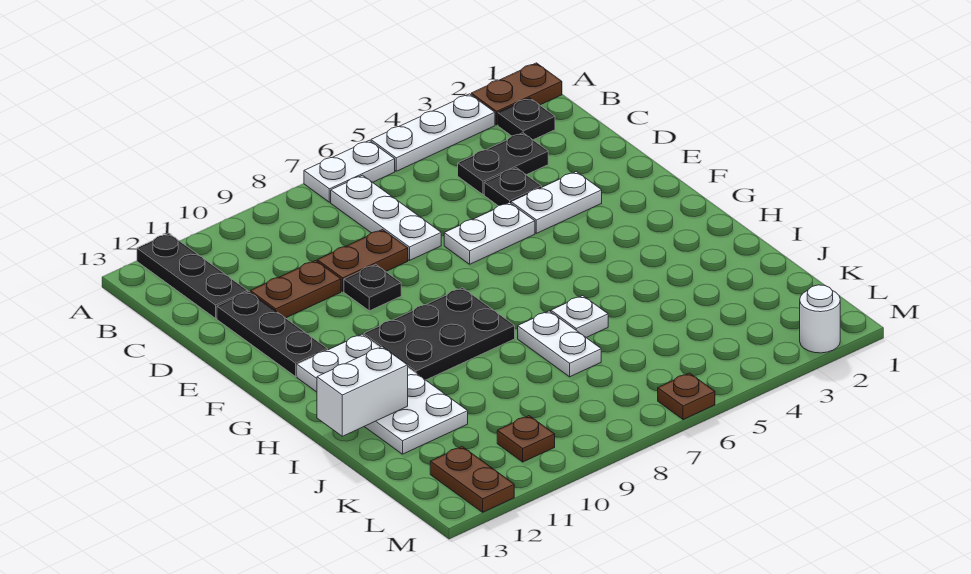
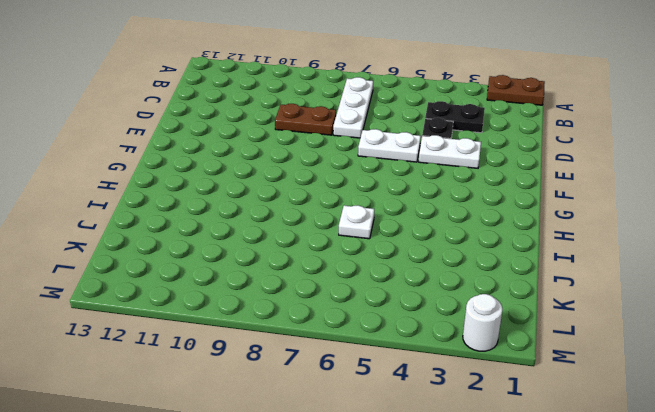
none -> white plate A3:A5 level 1
none -> white plate A6:A7 level 1
none -> black plate A12:C12 level 1

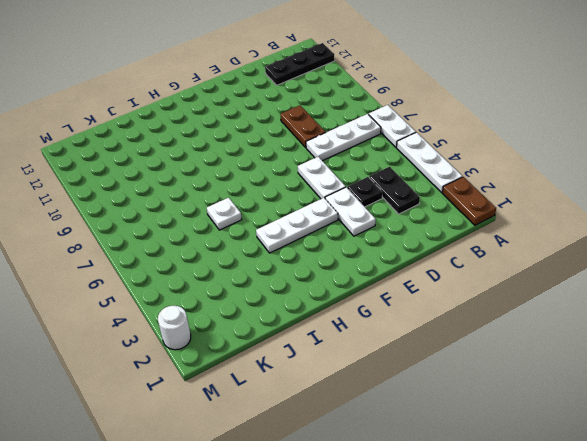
white plate F4:H4 level 1 -> none
none -> black plate B2 level 1
none -> brown plate D10:D11 level 1
none -> black plate D12:F12 level 1

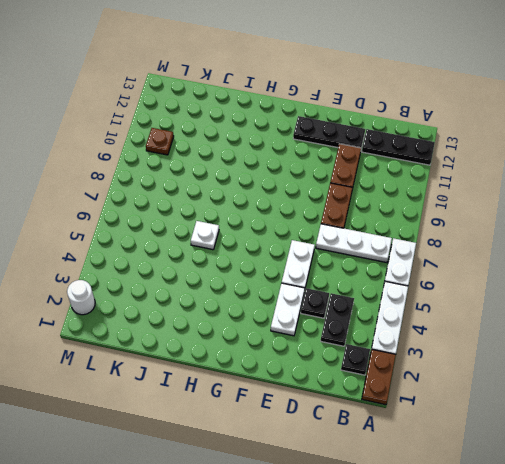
none -> black plate E9 level 1
none -> black plate G8:H10 level 1
none -> white plate G11:J12 level 1

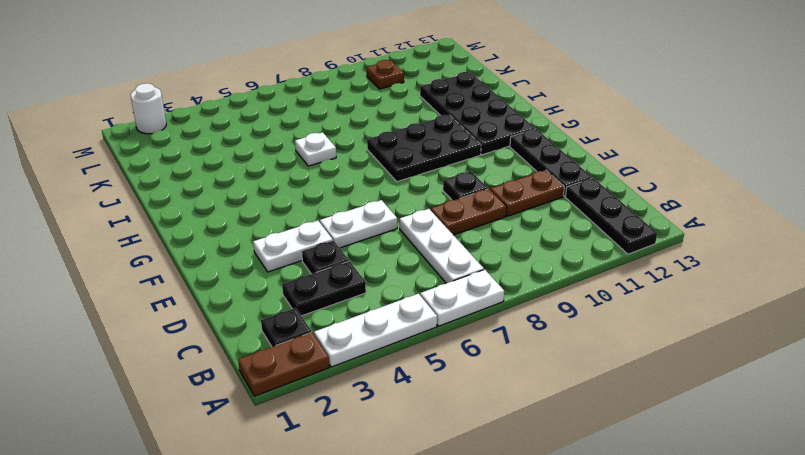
black plate G11:J12 level 1 -> white plate G11:J12 level 1
none -> white plate I7:J7 level 1
none -> brown plate L12:M12 level 1
none -> brown plate M6 level 1

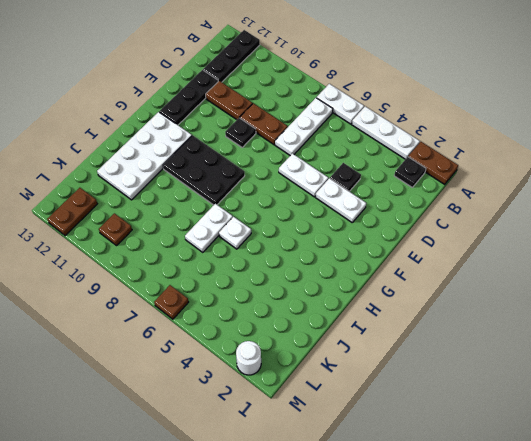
none -> black plate C3:C4 level 1
none -> white brick I12:I13 level 2

